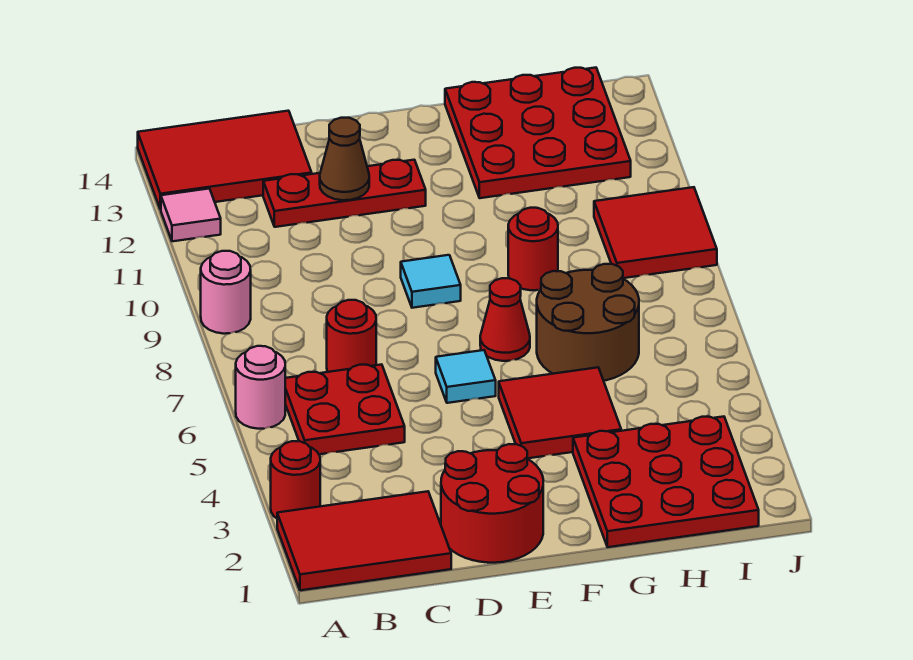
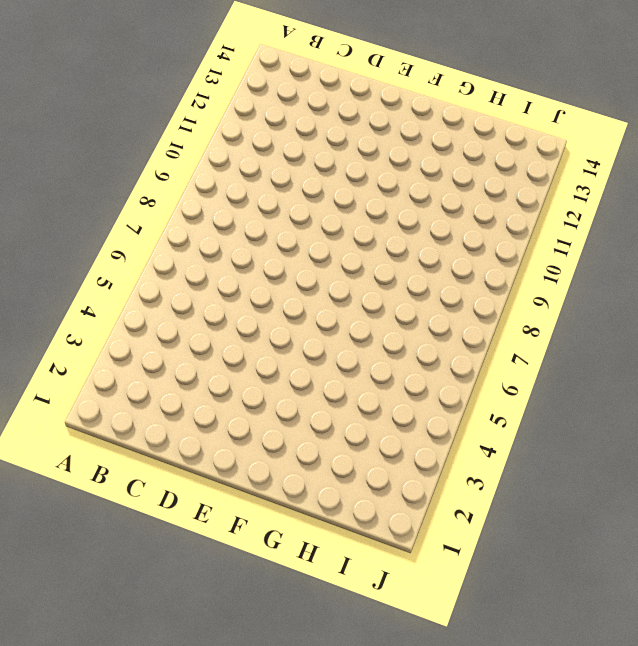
none -> red tile A1:C2 level 1
none -> red round brick A3 level 1
none -> pink round brick A6 level 1

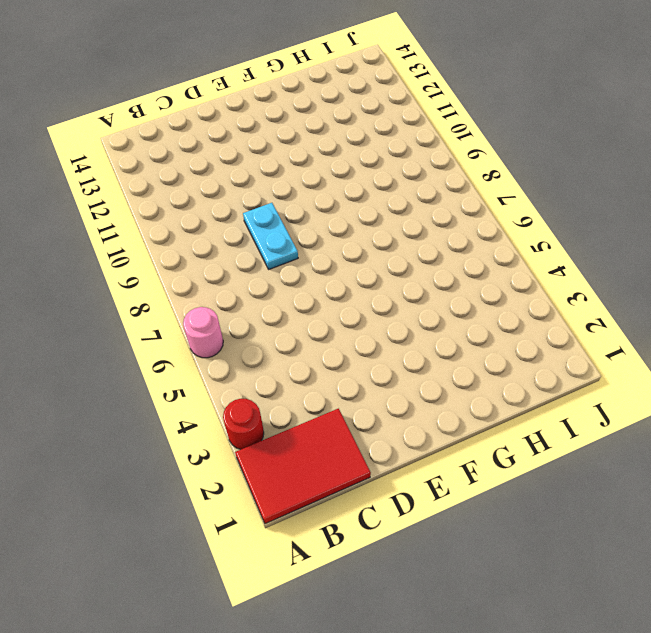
cyan plate D8:D9 level 1 -> none
none -> pink round brick A9 level 1
none -> pink tile A12 level 1
none -> red tile A13:C14 level 1

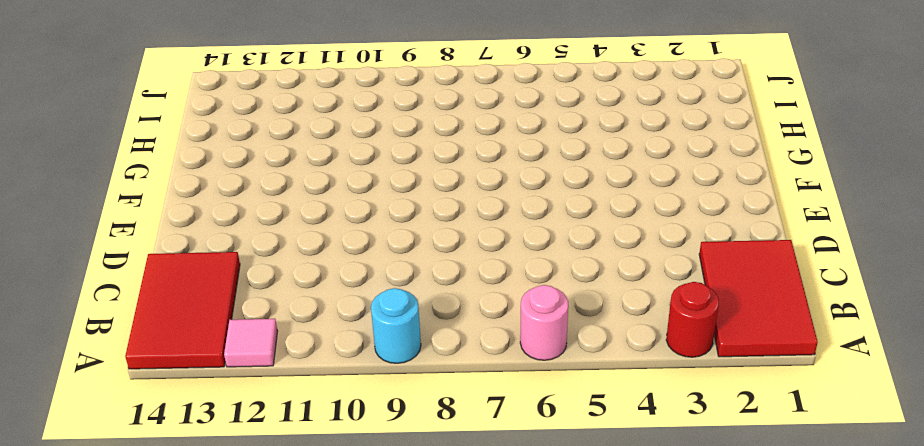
cyan round brick A9 level 1 -> pink round brick A9 level 1
none -> red plate B5:C6 level 1
none -> red round brick C7 level 1
none -> red plate C12:E12 level 1

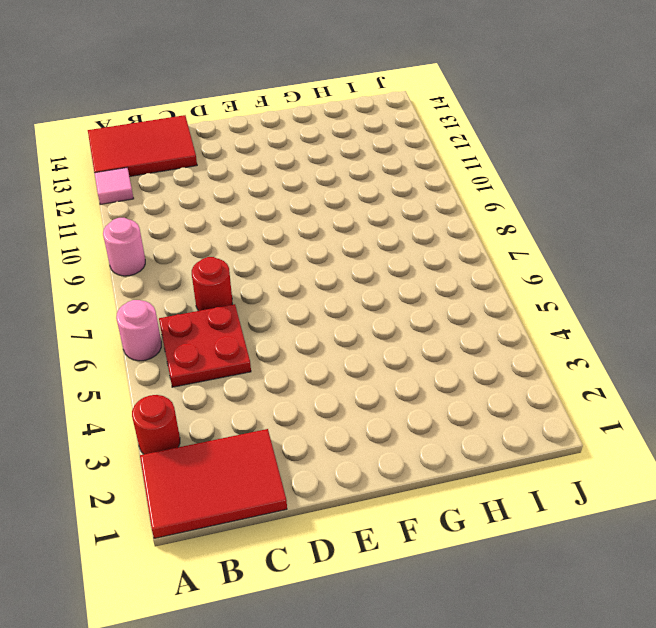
none -> red plate C12:E12 level 1
none -> red round brick D1:E2 level 1
none -> cyan tile E6 level 1

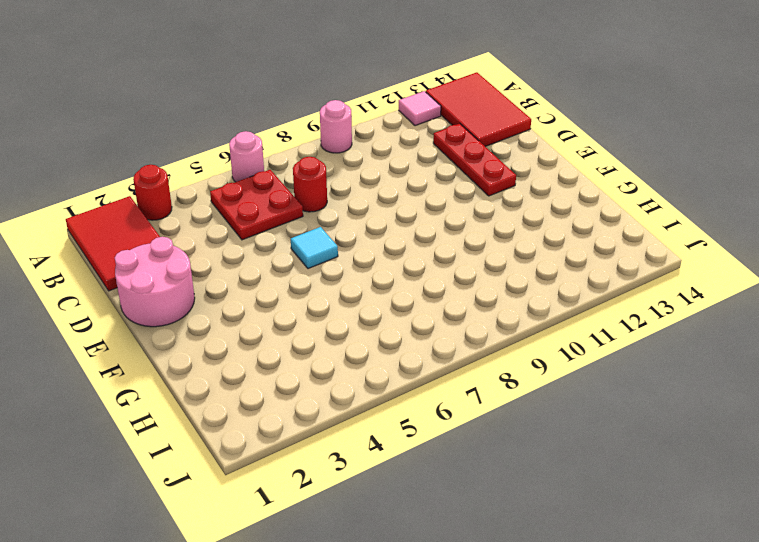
pink round brick D1:E2 level 1 -> red round brick D1:E2 level 1
none -> cyan tile E9 level 1
none -> red tile F4:G5 level 1
none -> red cone F7 level 1

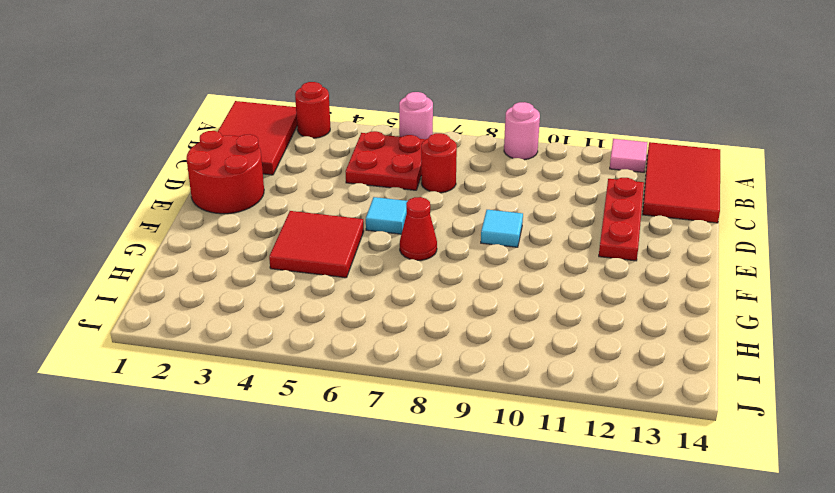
none -> red plate G1:I3 level 1
none -> brown round brick G6:H7 level 1
none -> red round brick G9 level 1

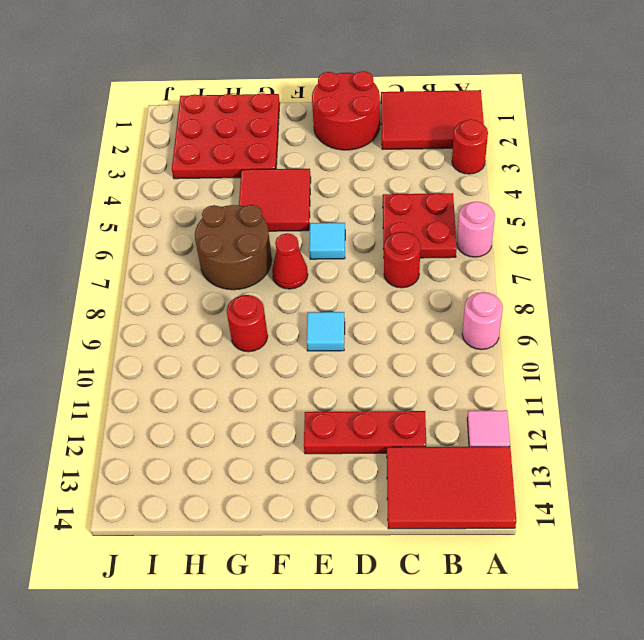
none -> red plate G12:I14 level 1
none -> red tile I9:J10 level 1
none -> brown cone D12 level 2

